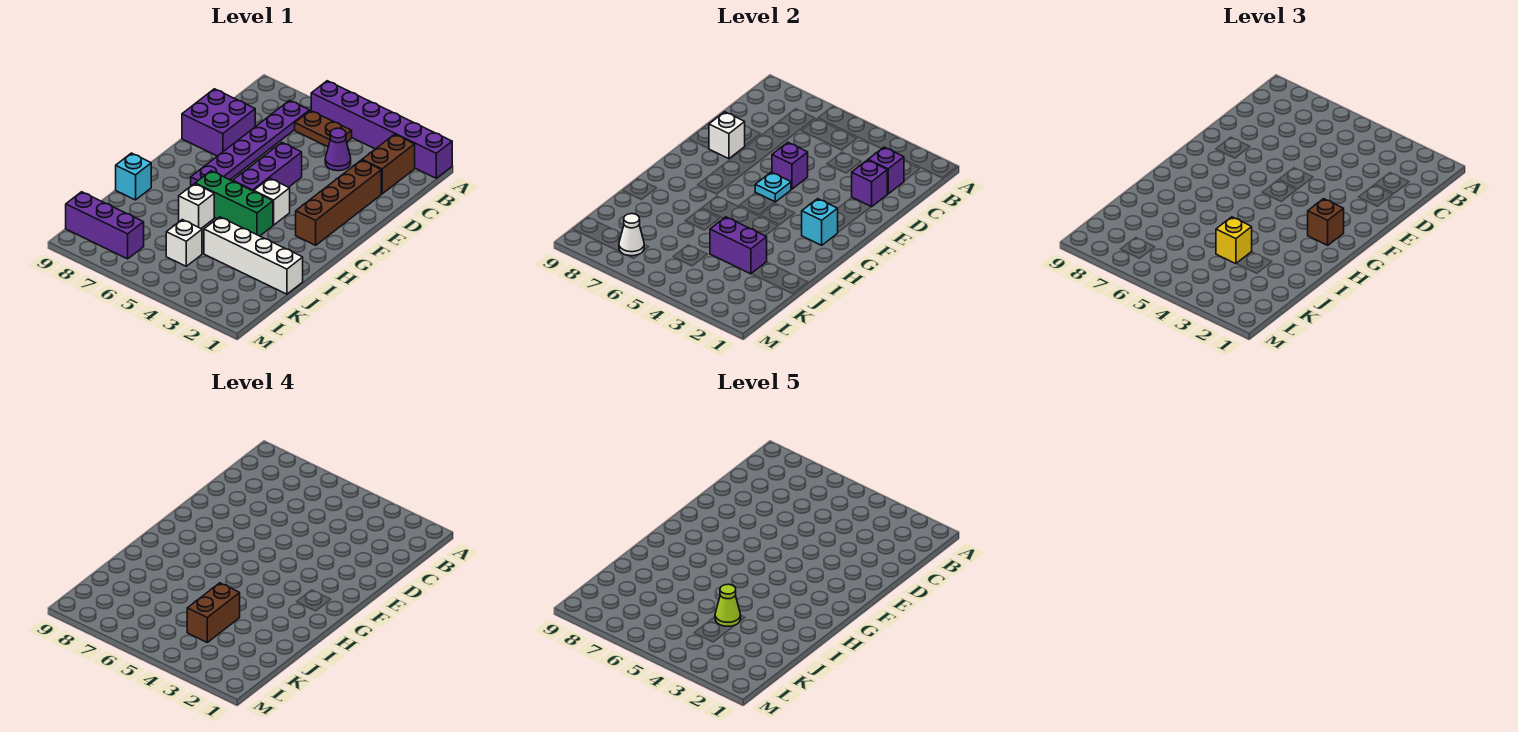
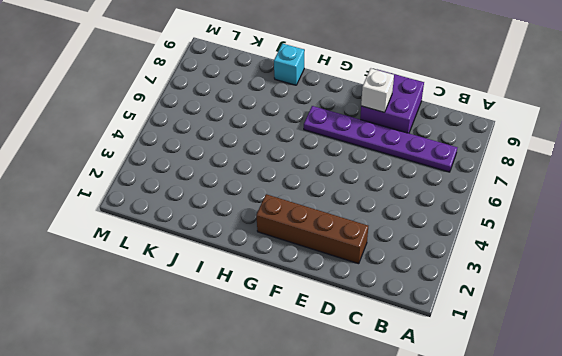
none -> purple brick A1:A6 level 1
none -> brown brick B2:C2 level 1
none -> brown plate B5:B6 level 1

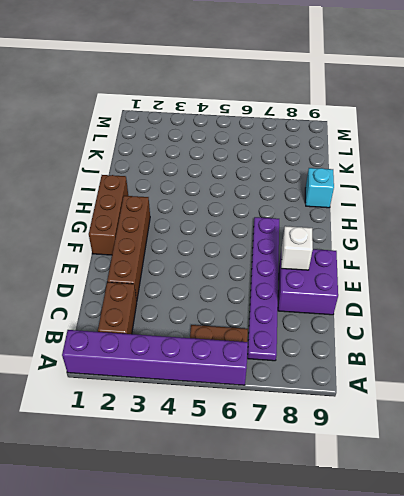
brown brick F1:H1 level 1 -> none
none -> purple cone C4 level 1
none -> purple brick E5:G5 level 1
none -> white brick G4 level 1

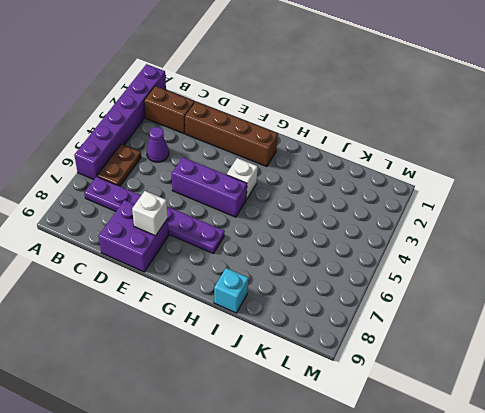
none -> green brick H4:H6 level 1
none -> white brick I6 level 1
none -> white brick J1:J4 level 1

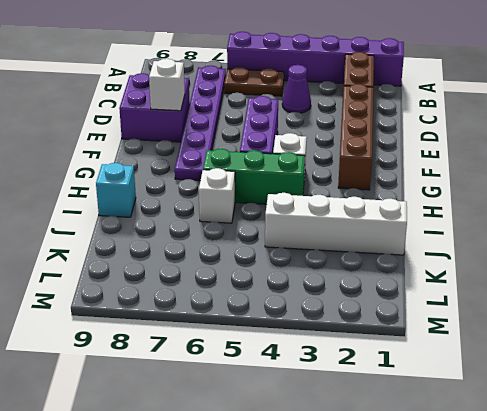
none -> white brick K5 level 1
none -> purple brick L7:L9 level 1
none -> purple brick C2 level 2

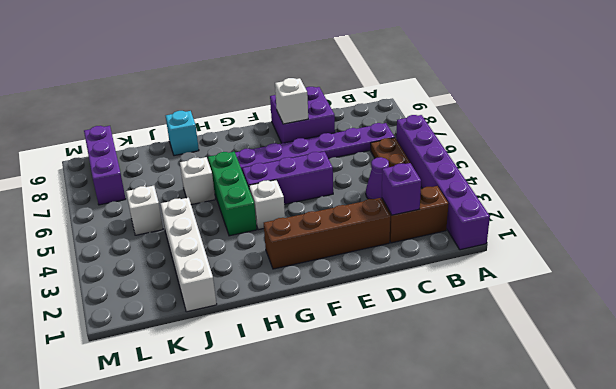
none -> purple brick D2 level 2
none -> purple brick E5 level 2
none -> cyan plate F5 level 2

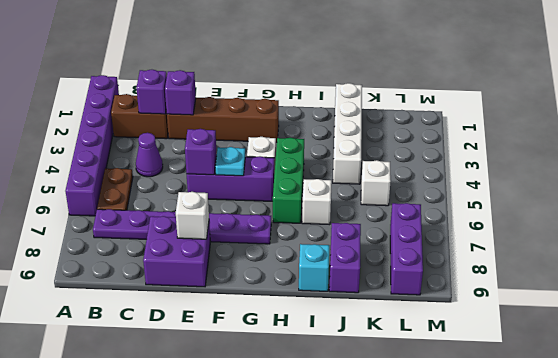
purple brick J8:J9 level 1 -> purple brick J3:J4 level 2
none -> cyan brick G2 level 2
none -> white cone L7 level 2
none -> brown brick G2 level 3

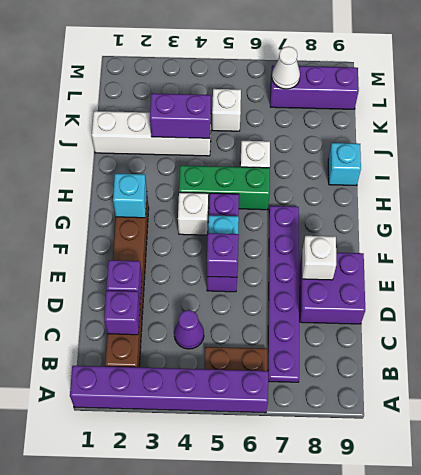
none -> brown brick G2 level 3
none -> yellow brick J4 level 3
none -> brown brick J4:K4 level 4

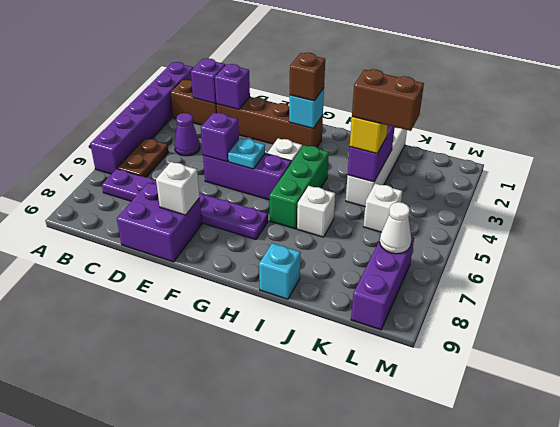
none -> lime cone J4 level 5

